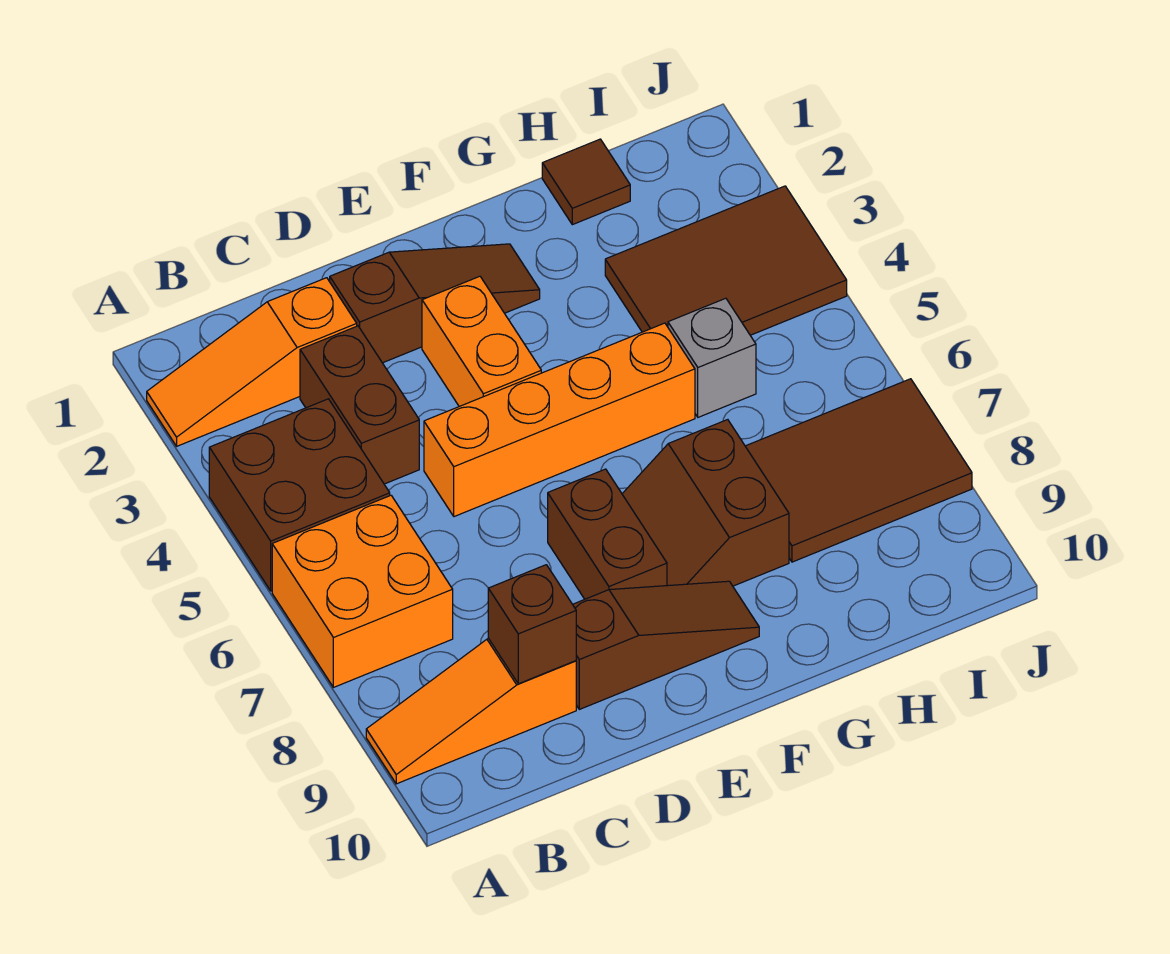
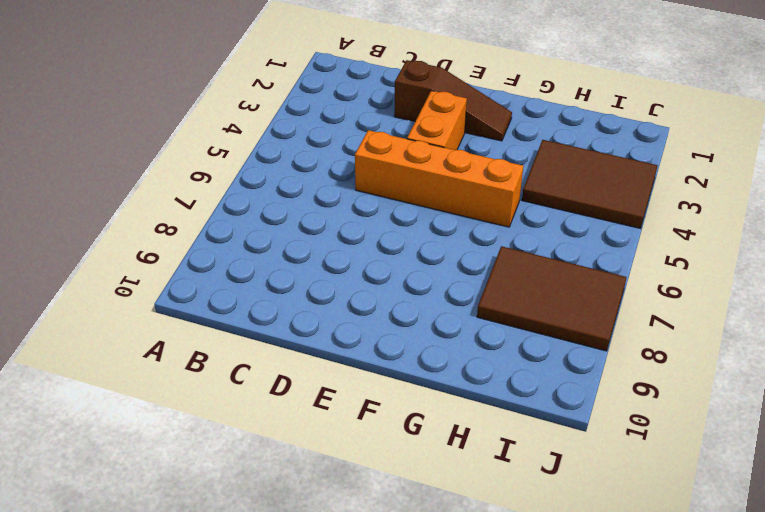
none -> orange slope A2:C2 level 1 top C
none -> brown brick A4:B5 level 1
none -> orange brick A6:B7 level 1

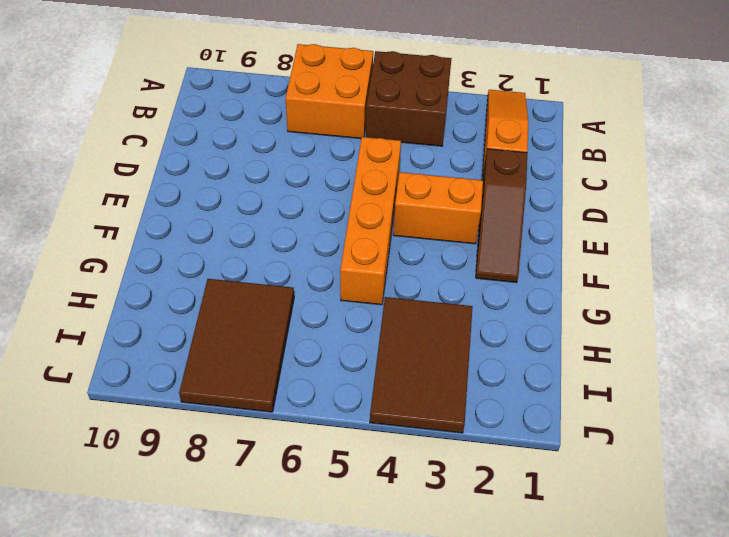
none -> orange slope A9:C9 level 1 top C
none -> brown brick C3:C4 level 1
none -> brown slope D9:F9 level 1 top D

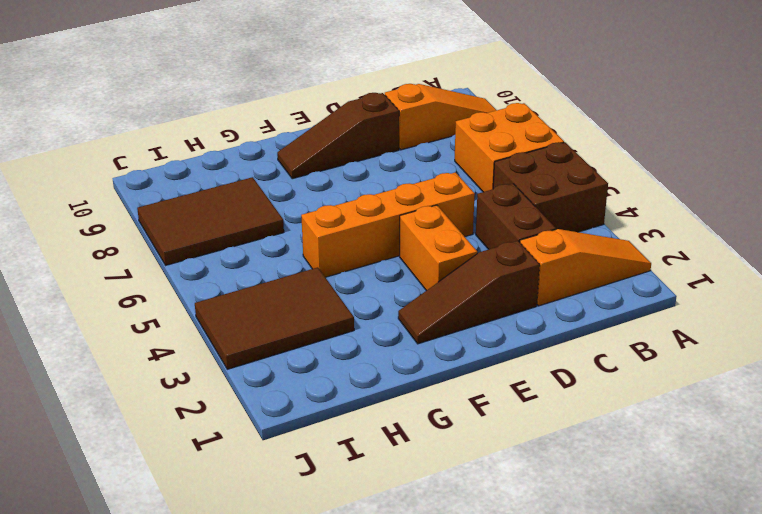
none -> brown brick E7:E8 level 1
none -> brown slope F7:G8 level 1 top G
none -> brown tile H1 level 1

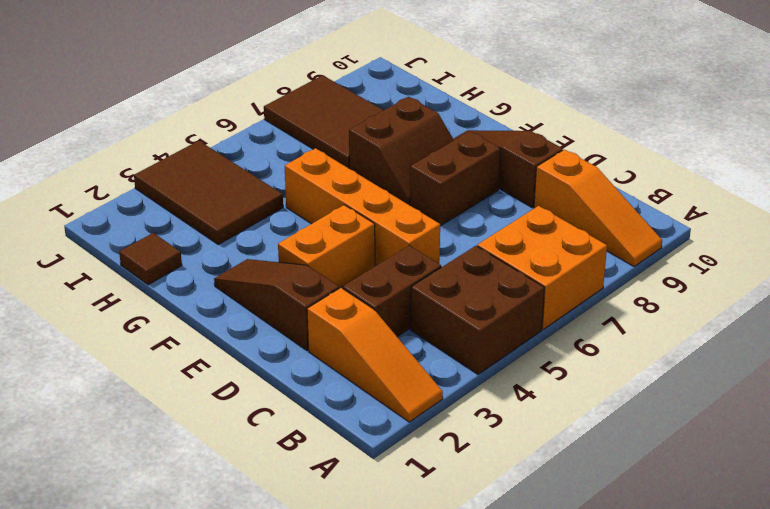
none -> grey brick H5 level 1
none -> brown brick C9 level 2

